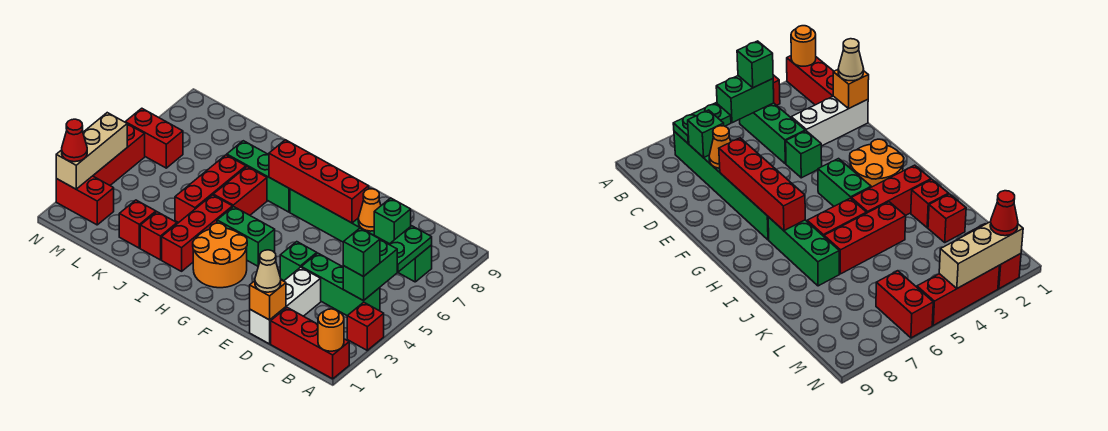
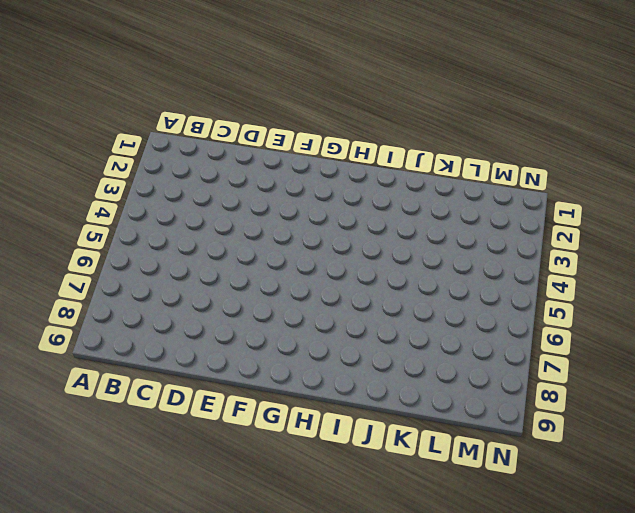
none -> red brick A1:C1 level 1
none -> red brick A3 level 1
none -> green brick B4:D4 level 1

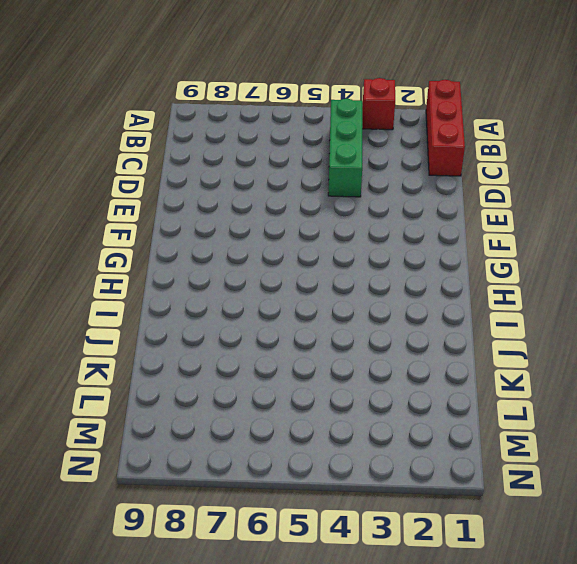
none -> green brick B7:G7 level 1
none -> white brick D1:D3 level 1
none -> green brick E4 level 1

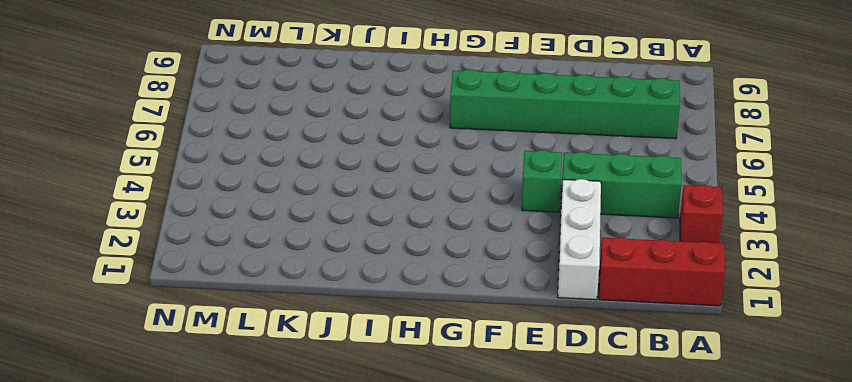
none -> orange round brick G2:H3 level 1
none -> green brick G4:H4 level 1
none -> green brick H7:J7 level 1

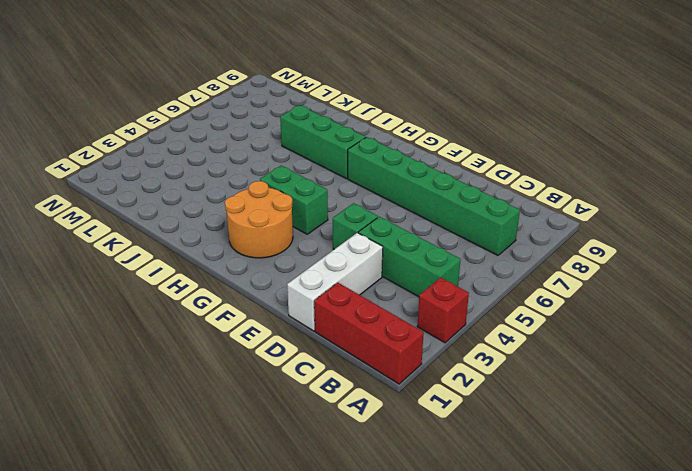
none -> red brick I2:I4 level 1
none -> red brick I5:I6 level 1
none -> red brick J2 level 1

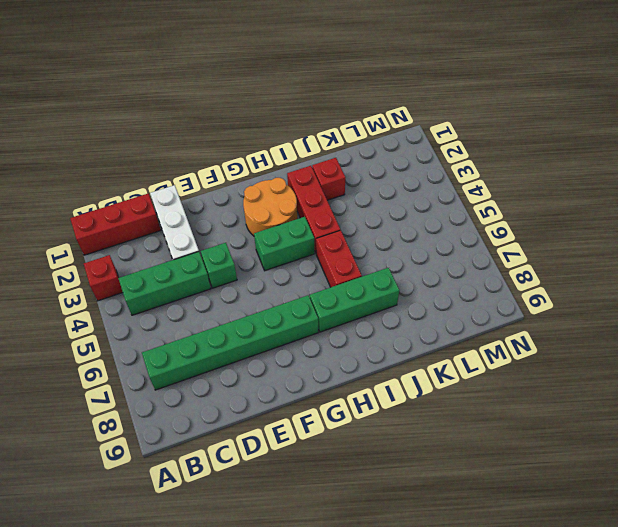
none -> red brick J4:J6 level 1
none -> red brick K2 level 1
none -> red brick M2:N2 level 1

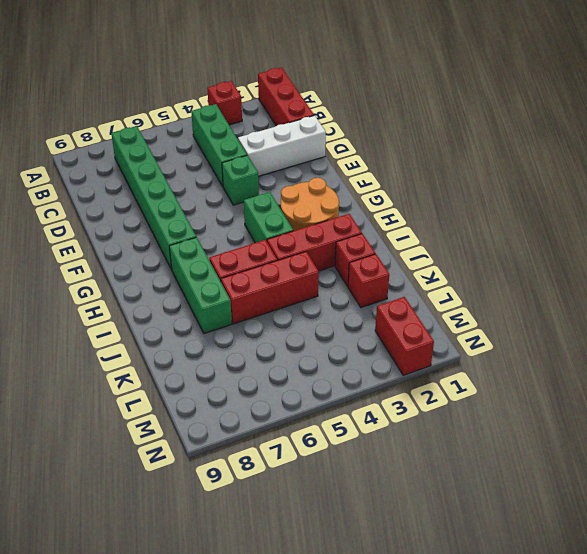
none -> red brick M6:N6 level 1
none -> red brick N3:N5 level 1
none -> orange round brick A1 level 2

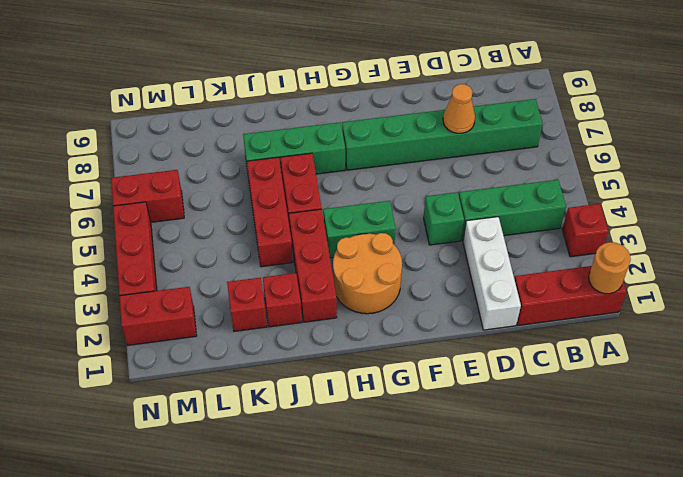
none -> green brick B4:B5 level 2
none -> green plate B6:B7 level 2
none -> green brick C7 level 2

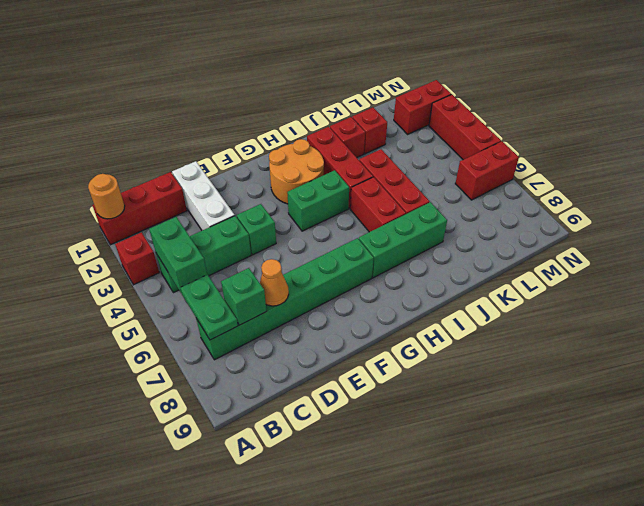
none -> orange brick D1 level 2
none -> red brick E7:H7 level 2
none -> tan brick N2:N4 level 2

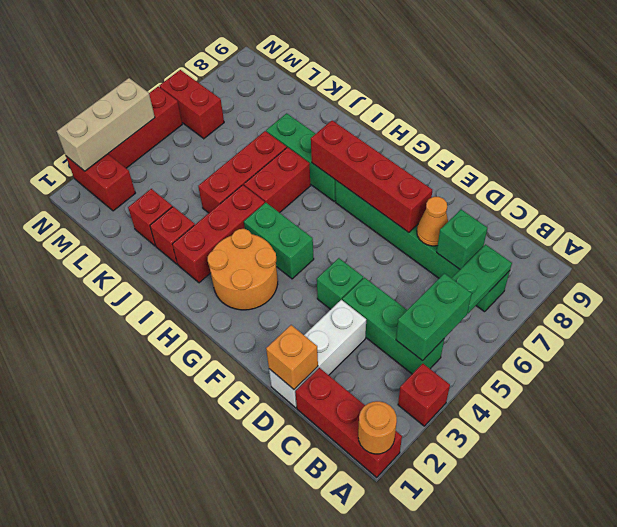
none -> green brick B4 level 3
none -> tan cone D1 level 3
none -> red cone N2 level 3

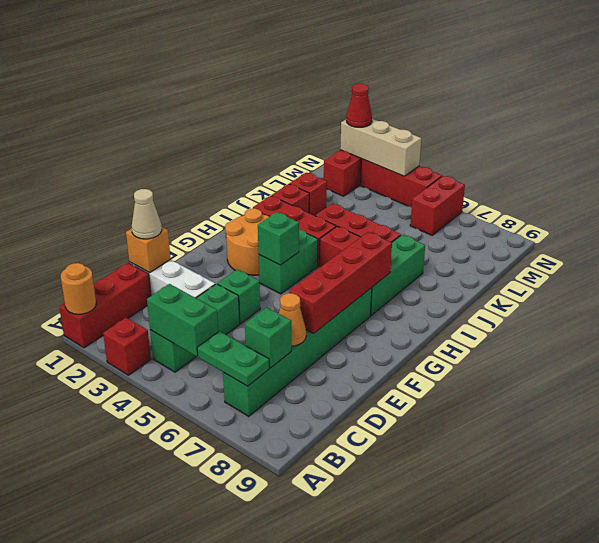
green brick G4 level 2 -> green brick B4 level 3

